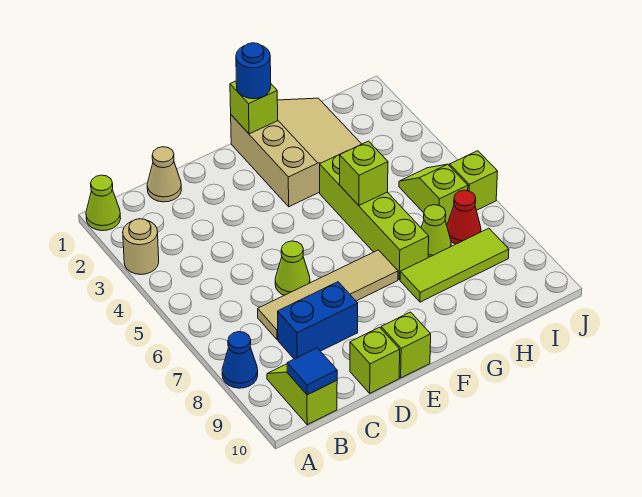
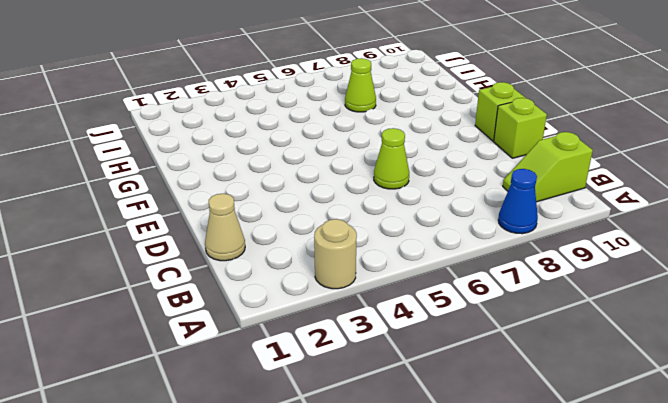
none -> lime cone A1 level 1
none -> tan tile C7:F7 level 1
none -> blue brick C8:D8 level 1

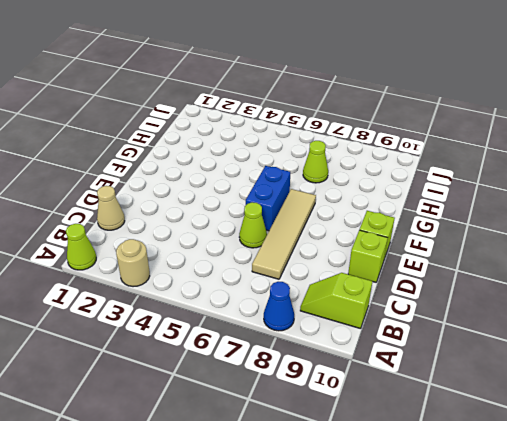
blue brick E6:F6 level 1 -> blue brick C8:D8 level 1
none -> tan slope F1:H3 level 1 top F
none -> lime brick G4:G7 level 1
none -> lime tile G8:I8 level 1

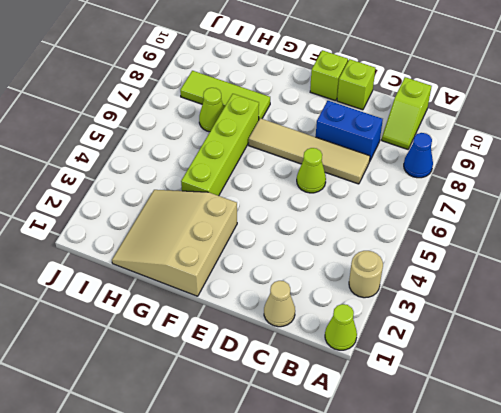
none -> lime slope I5:I6 level 1 top 6
none -> red cone I7 level 1
none -> lime brick J6 level 1

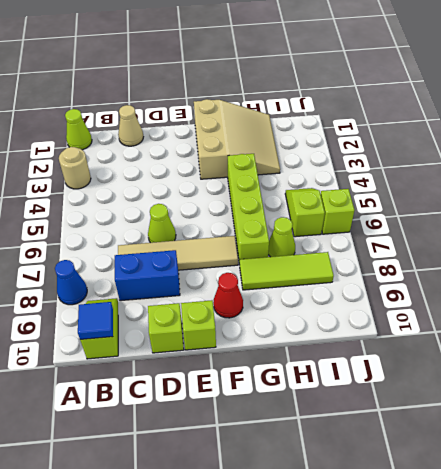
red cone F9 level 1 -> red cone I7 level 1
none -> lime brick F1 level 2
none -> lime brick G5 level 2
none -> blue round brick F1 level 3

